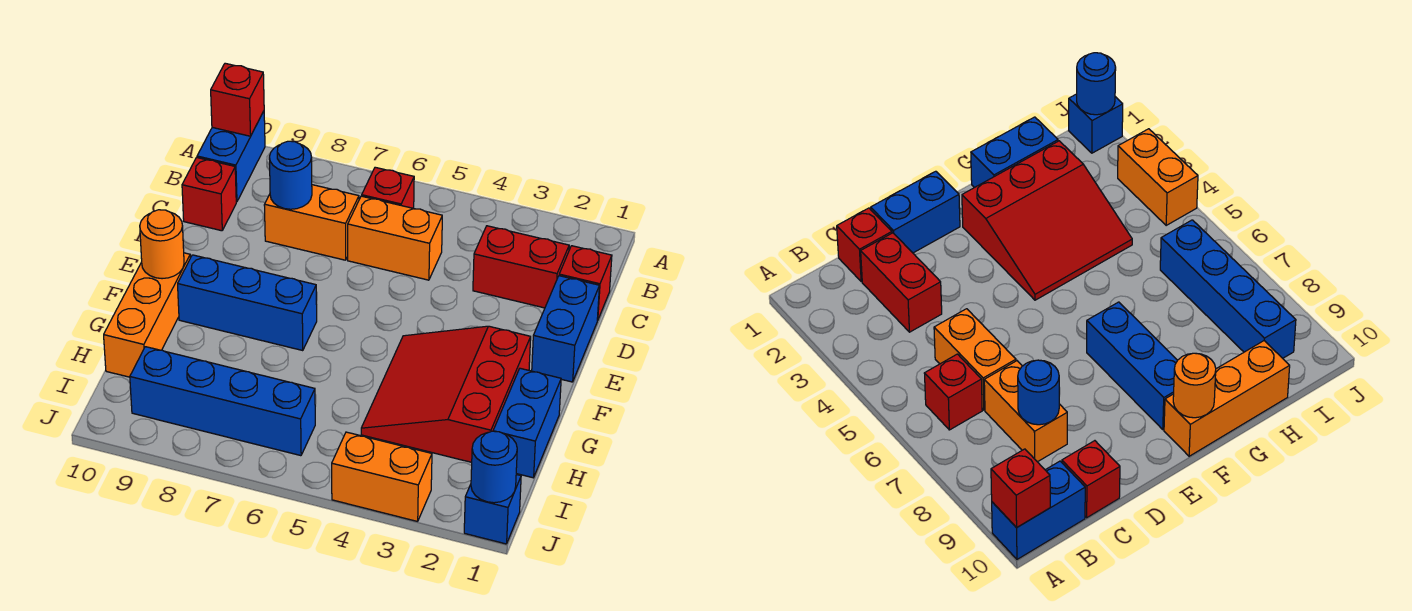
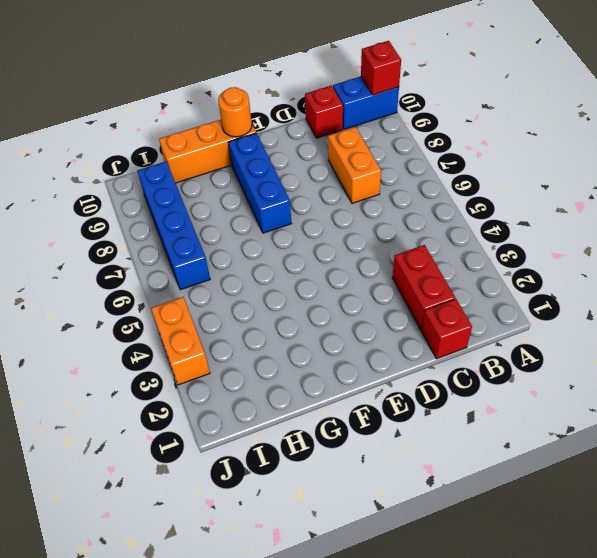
none -> red brick B6 level 1
none -> orange brick C5:C6 level 1
none -> blue brick D1:E1 level 1

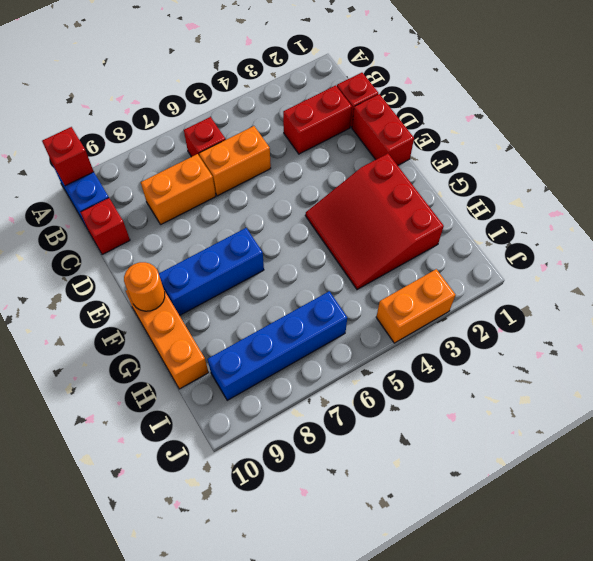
red brick D1:E1 level 1 -> blue brick D1:E1 level 1
none -> blue brick G1:H1 level 1
none -> blue brick J1 level 1
none -> blue round brick C8 level 2

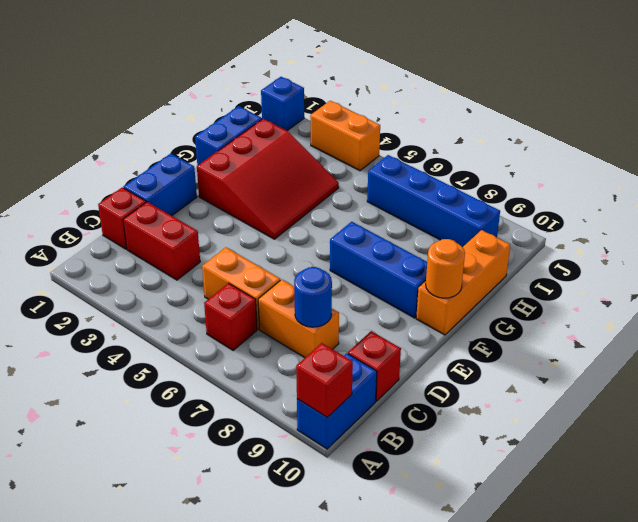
none -> blue round brick J1 level 2

